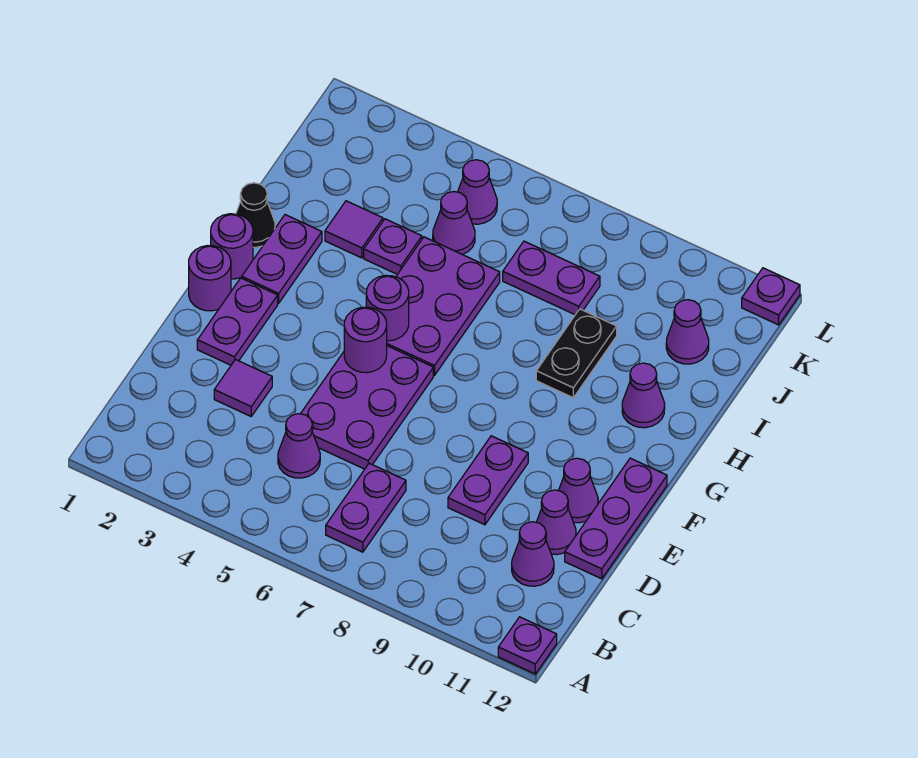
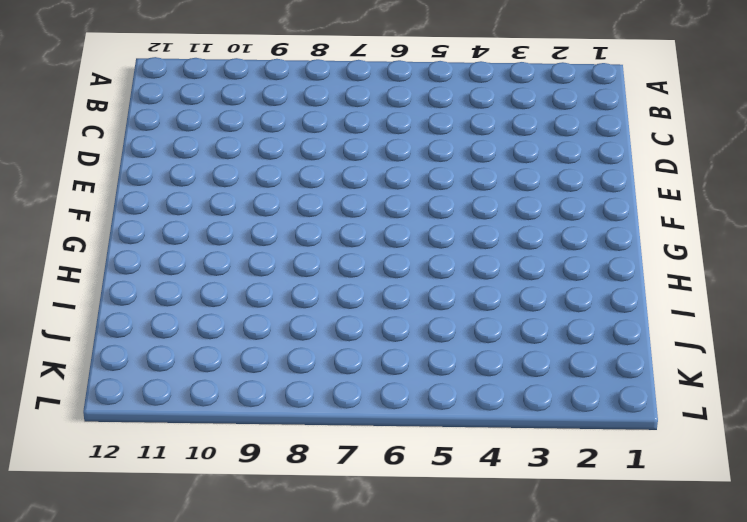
none -> purple plate A12 level 1
none -> purple plate B7:C7 level 1
none -> purple cone C5 level 1

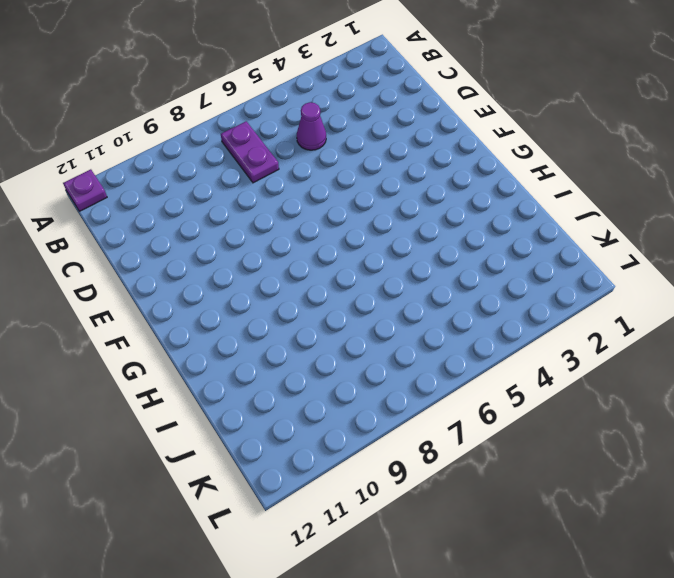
none -> purple cone C11 level 1
none -> purple tile D3 level 1
none -> purple plate D5:F6 level 1

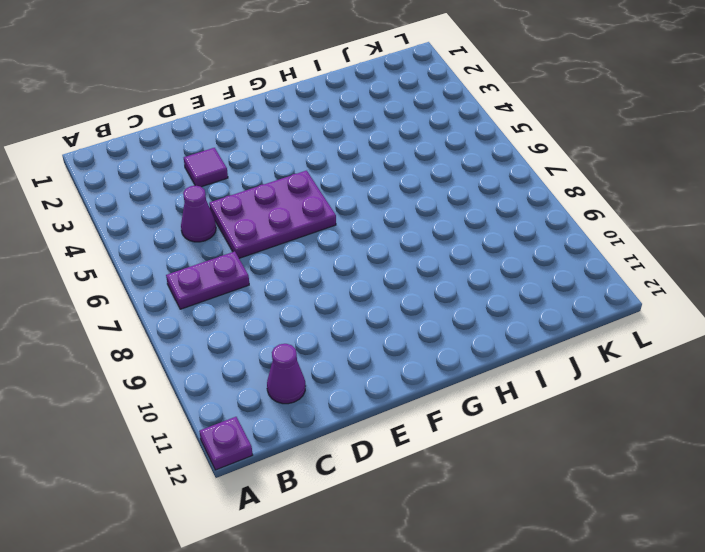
none -> purple plate D9:E9 level 1
none -> purple cone D11 level 1
none -> purple plate D12:F12 level 1

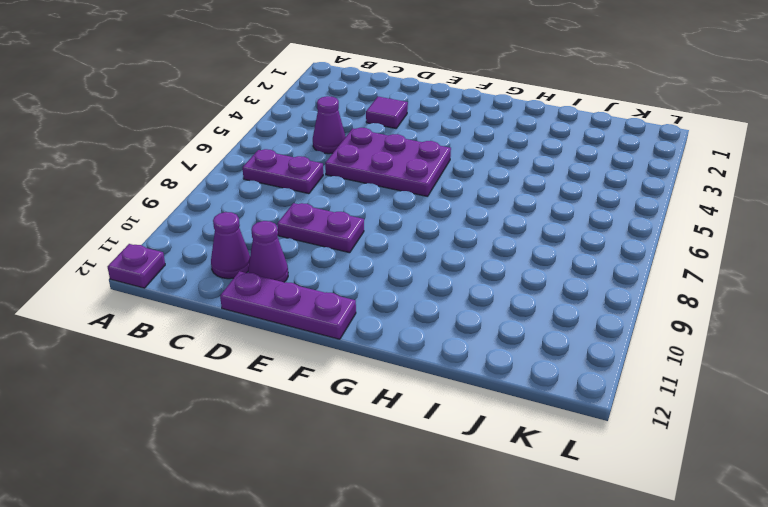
none -> purple plate E2:F2 level 1
none -> purple cone E11 level 1
none -> purple round brick F1 level 1

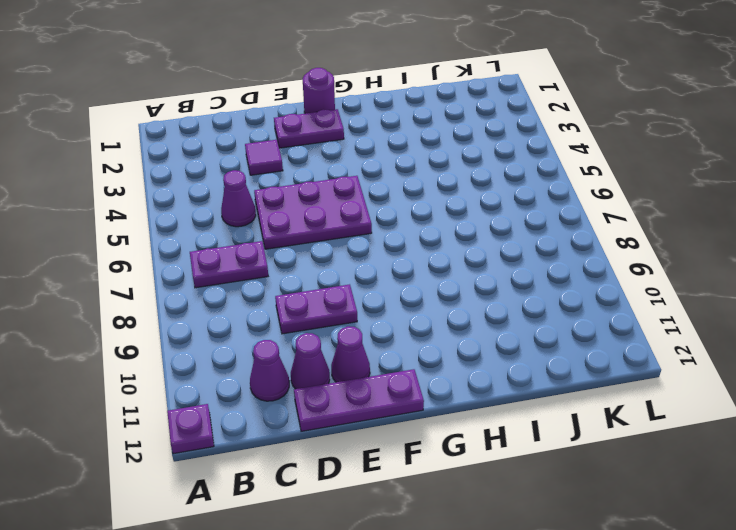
none -> purple round brick G1 level 1
none -> purple plate G2:H2 level 1
none -> purple plate G5:I6 level 1

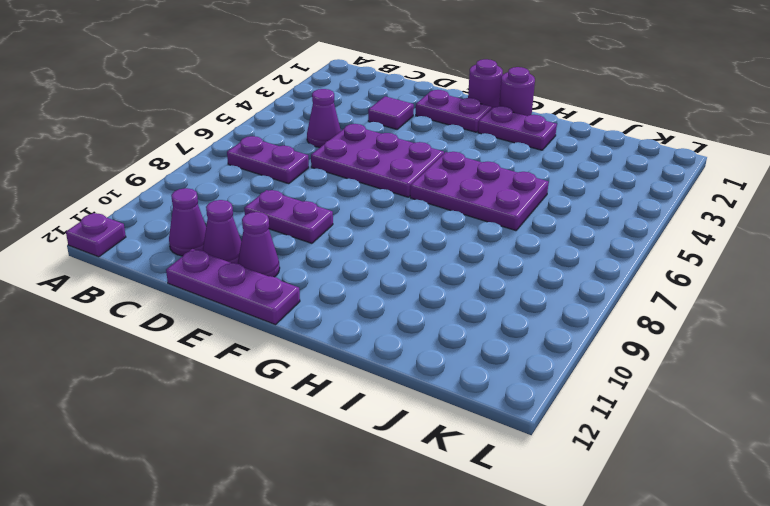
none -> black cone H1 level 1
none -> black plate H9:I9 level 1
none -> purple cone H11 level 1

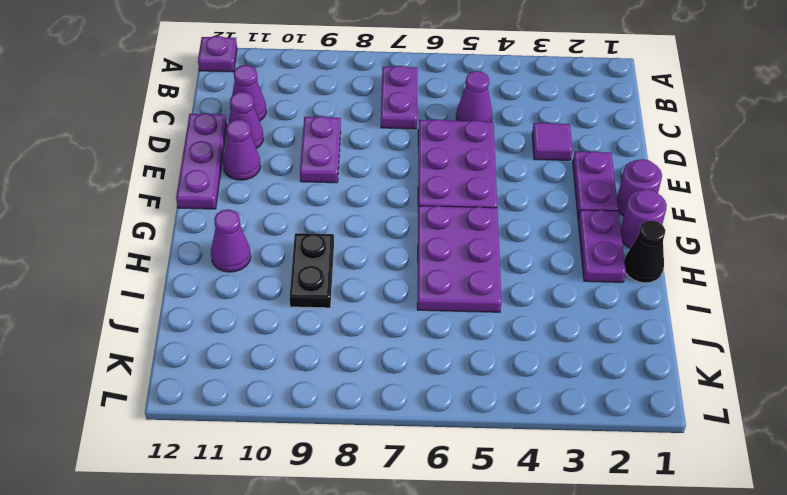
none -> purple tile I3 level 1
none -> purple plate I4 level 1
none -> purple cone J5 level 1

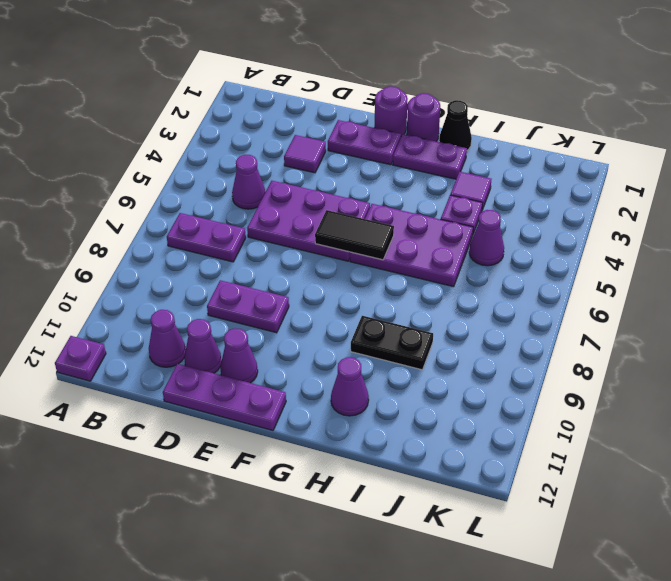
black tile F6:G6 level 2 -> none
none -> purple plate J7:J8 level 1
none -> purple cone J11 level 1
none -> purple cone K5 level 1

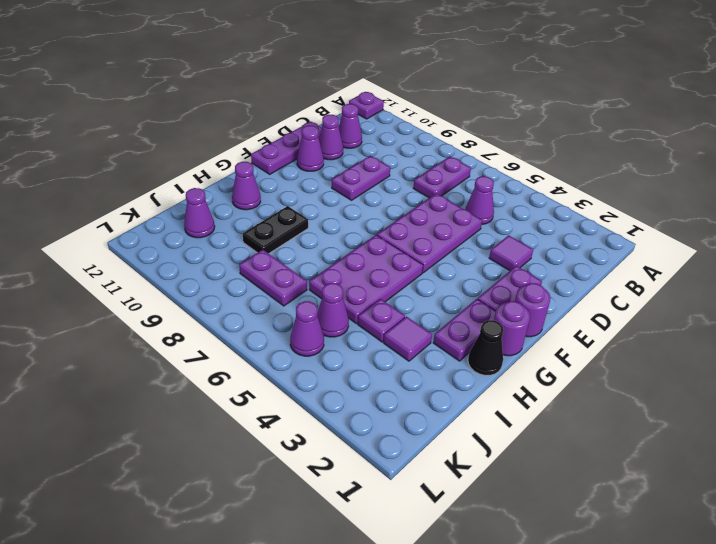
none -> purple plate L12 level 1
none -> purple round brick F5 level 2
none -> purple round brick G5 level 2

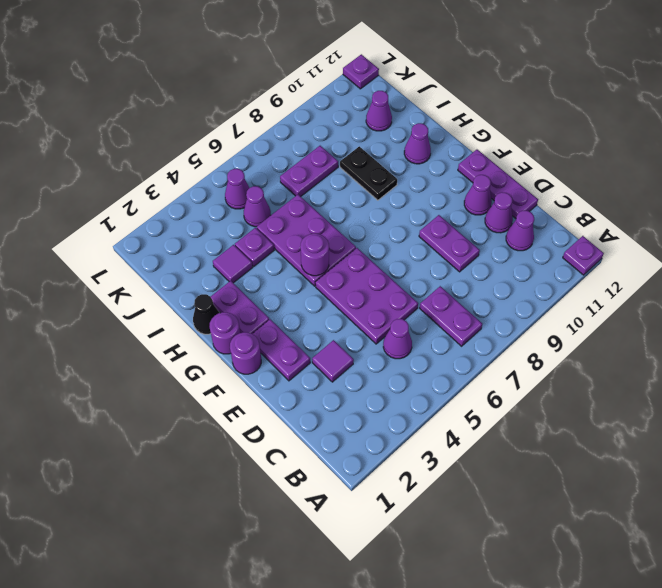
none -> purple round brick F5 level 2

